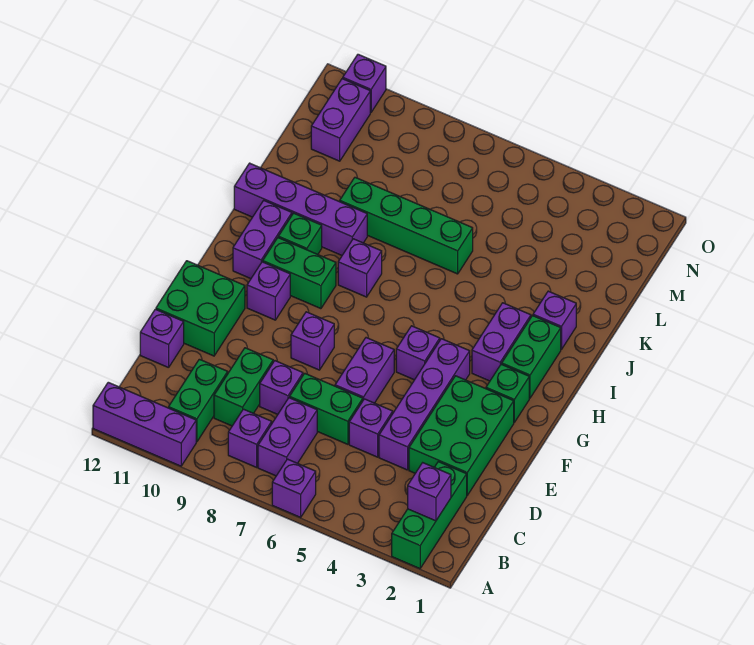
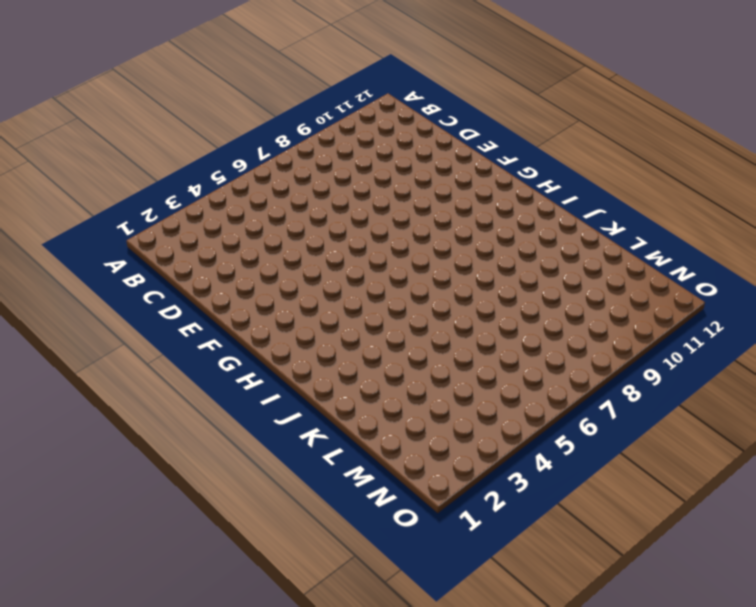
none -> green brick A2:C2 level 1
none -> purple brick A6 level 1
none -> purple brick A10:A12 level 1
none -> purple brick B7:C7 level 1

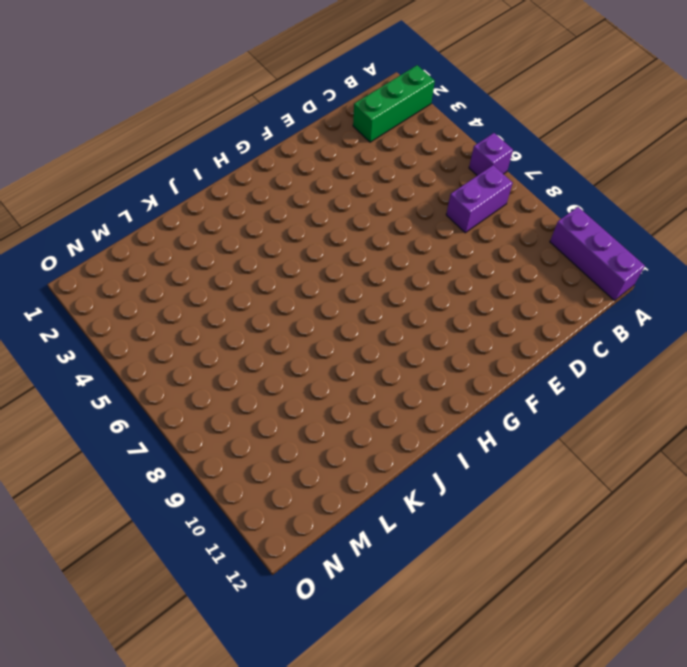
none -> purple brick B8 level 1
none -> green brick B10:C10 level 1
none -> green brick C9:D9 level 1
none -> green brick D2:F3 level 1

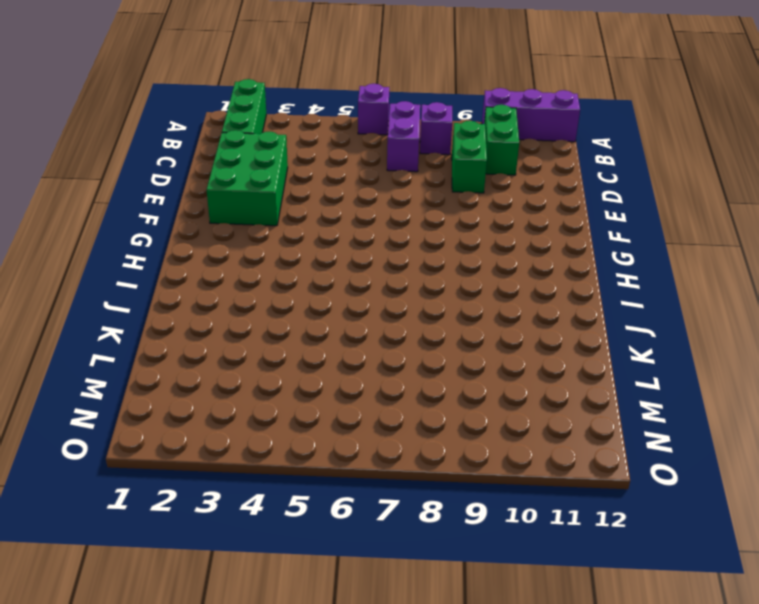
none -> purple brick D4:G4 level 1
none -> purple brick D5 level 1
none -> green brick D6:D7 level 1
none -> purple brick D8 level 1

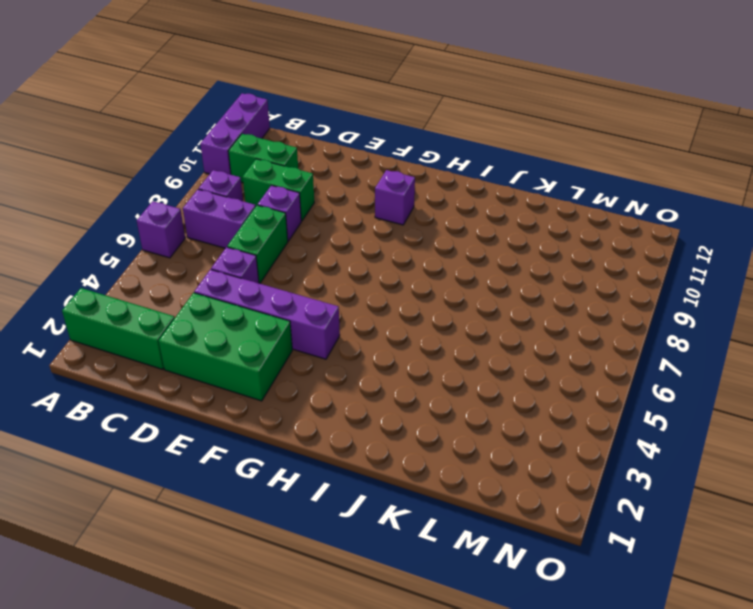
none -> purple brick D12 level 1
none -> purple brick E6:F6 level 1
none -> green brick E11:F12 level 1
none -> purple brick F8 level 1

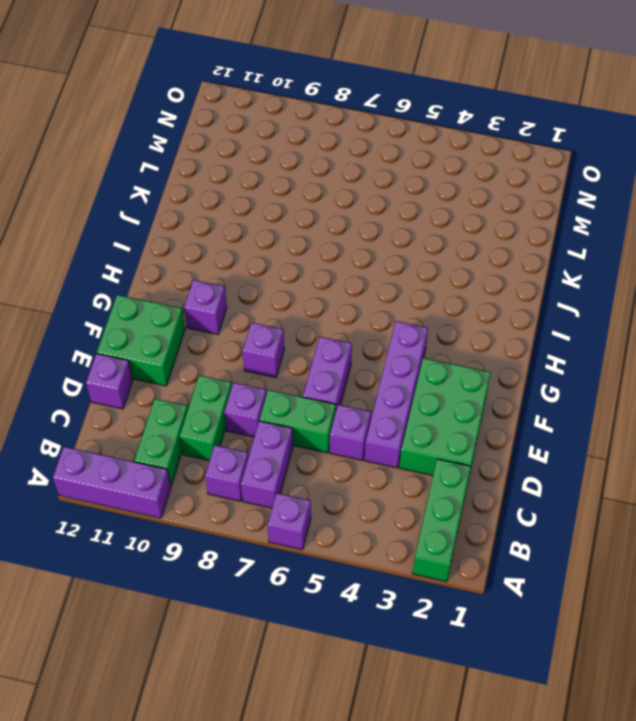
none -> green brick G2 level 1
none -> purple brick G5 level 1
none -> green brick H2:I2 level 1
none -> purple brick H3:I3 level 1

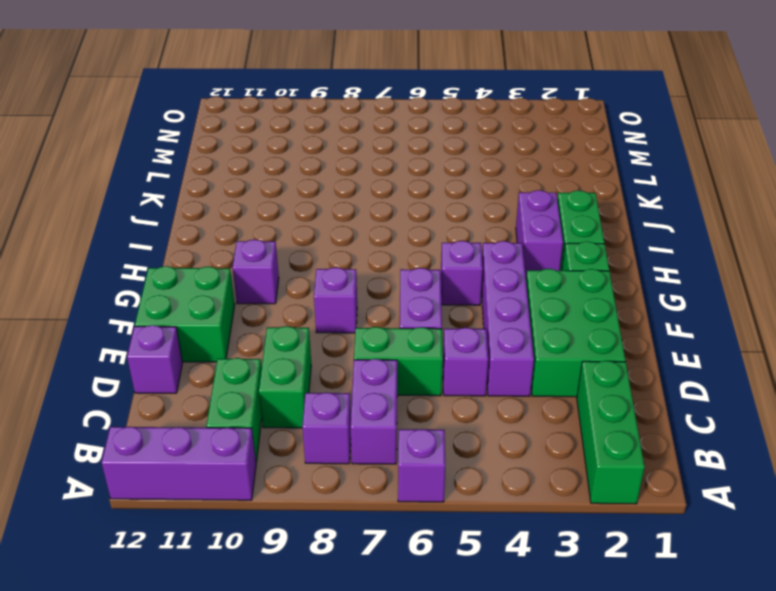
none -> purple brick D8 level 1
none -> green brick H9:H10 level 1
none -> purple brick H11:I11 level 1
none -> purple brick I8 level 1

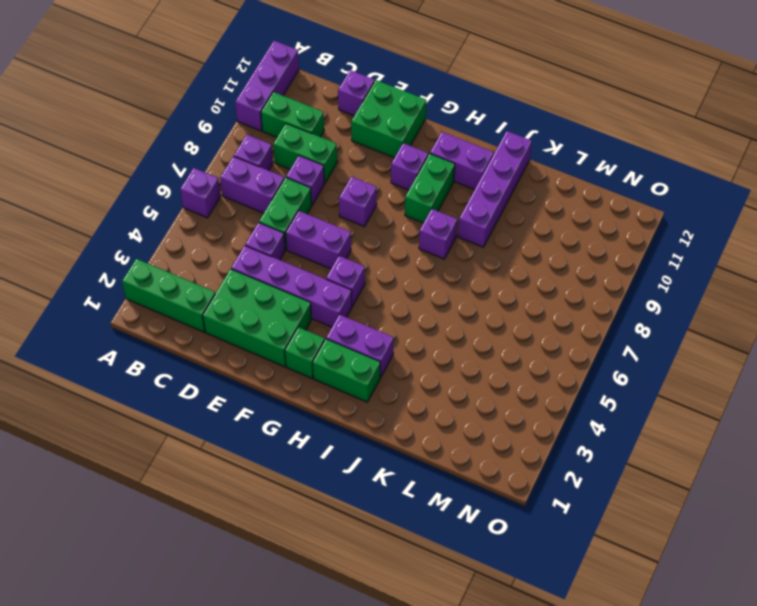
none -> green brick I10 level 1
none -> purple brick J2 level 1
none -> green brick K6:K9 level 1
none -> purple brick M11:N11 level 1

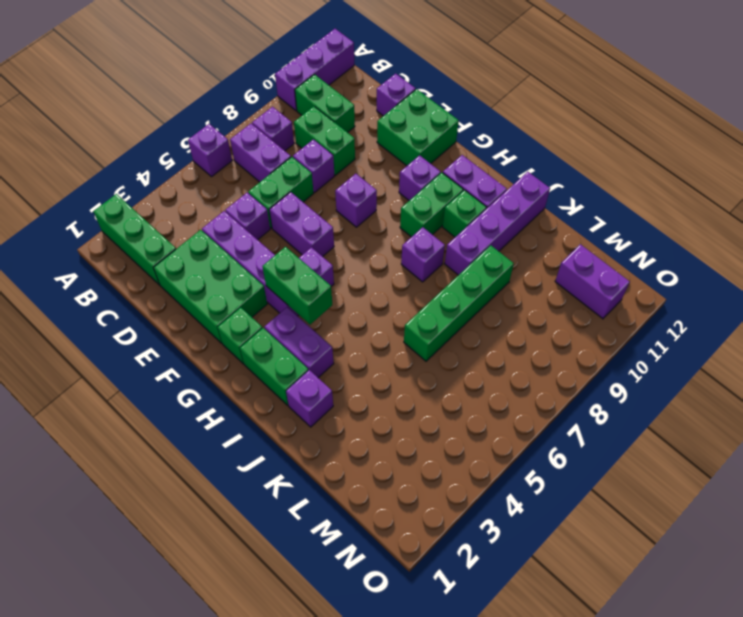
green brick G4:H4 level 2 -> none
none -> purple brick O11 level 1
none -> purple brick B2 level 2

